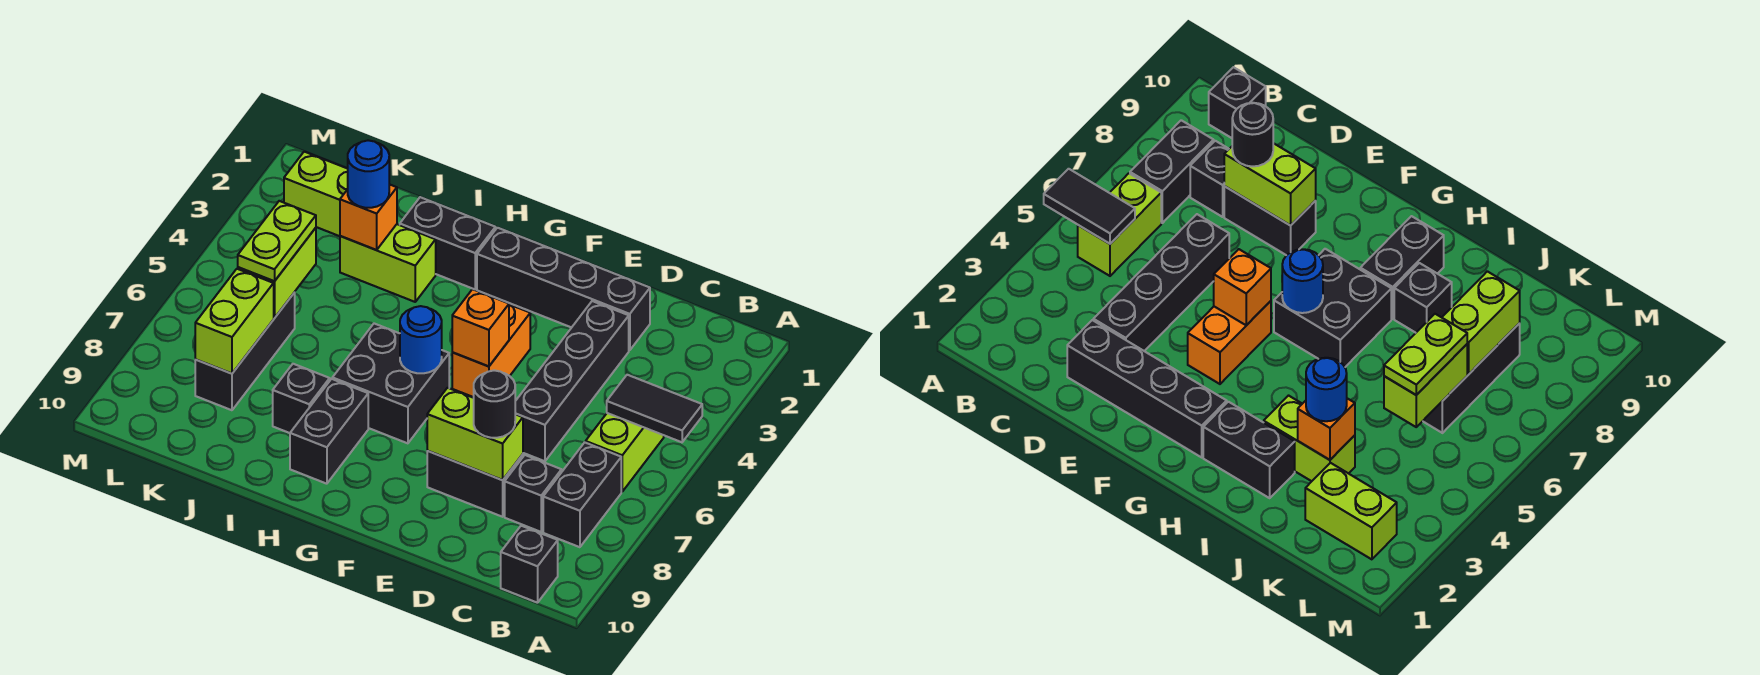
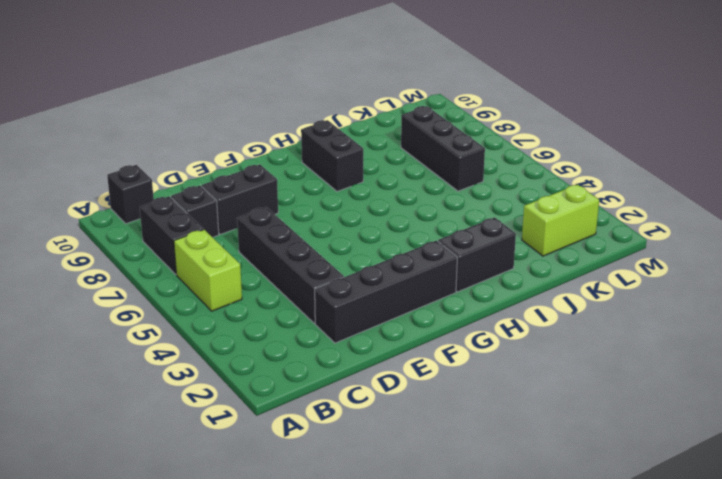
none -> orange brick F4:F5 level 1
none -> black brick G6:H7 level 1
none -> lime brick I3:J3 level 1

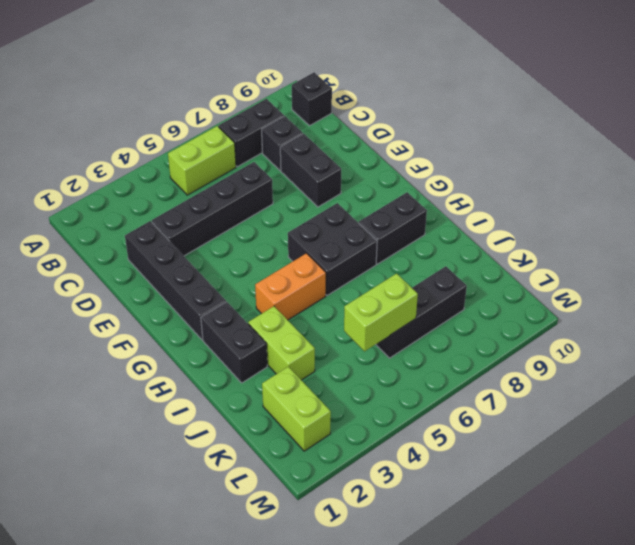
orange brick H4:H5 level 1 -> orange brick F4:F5 level 1
none -> black brick I8 level 1
none -> black tile A5:B5 level 2
none -> lime brick D8:E8 level 2

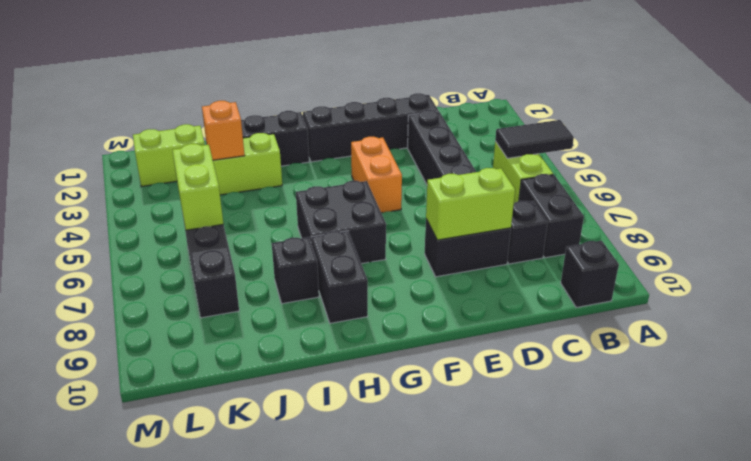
none -> orange brick F5 level 2
none -> blue round brick G6 level 2
none -> lime brick K7:K8 level 2

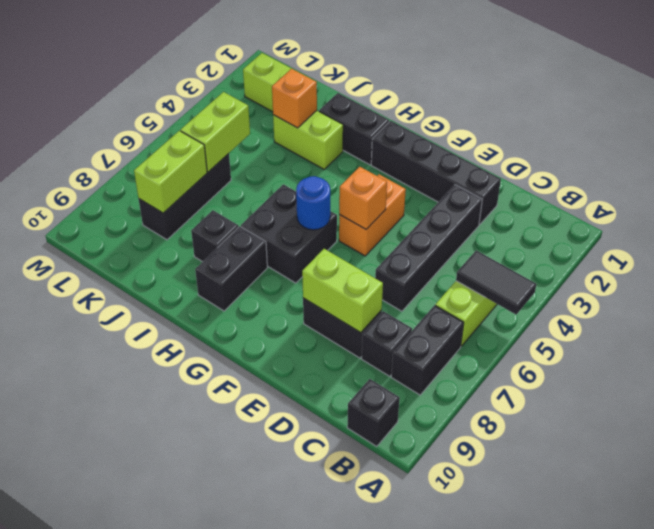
none -> black round brick D8 level 3
none -> blue round brick J3 level 3
none -> lime plate K5:K6 level 3

